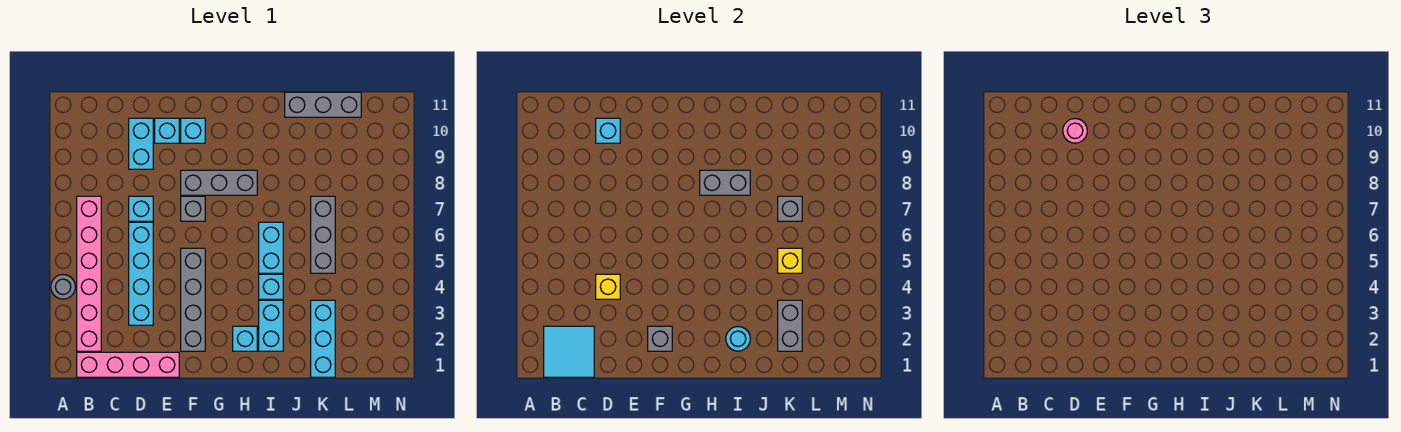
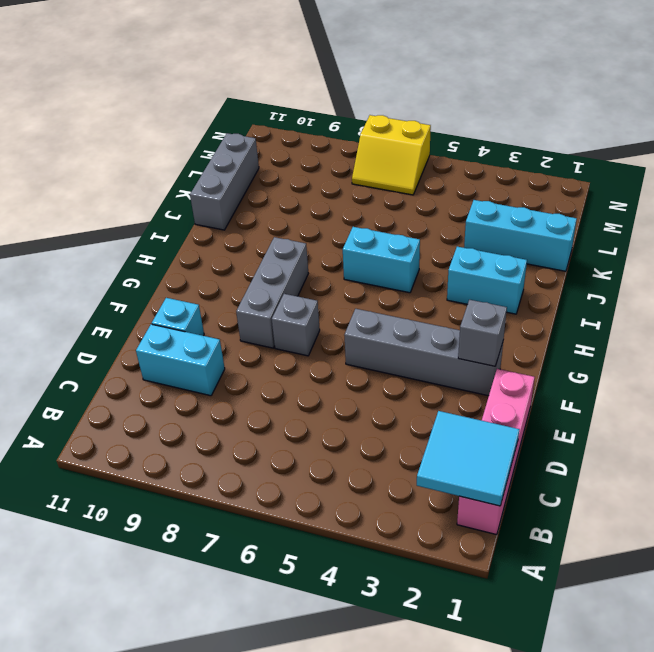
yellow slope M6:N7 level 1 top N -> none
none -> grey round brick A4 level 1
none -> pink brick B2:B7 level 1
none -> cyan brick D3:D6 level 1

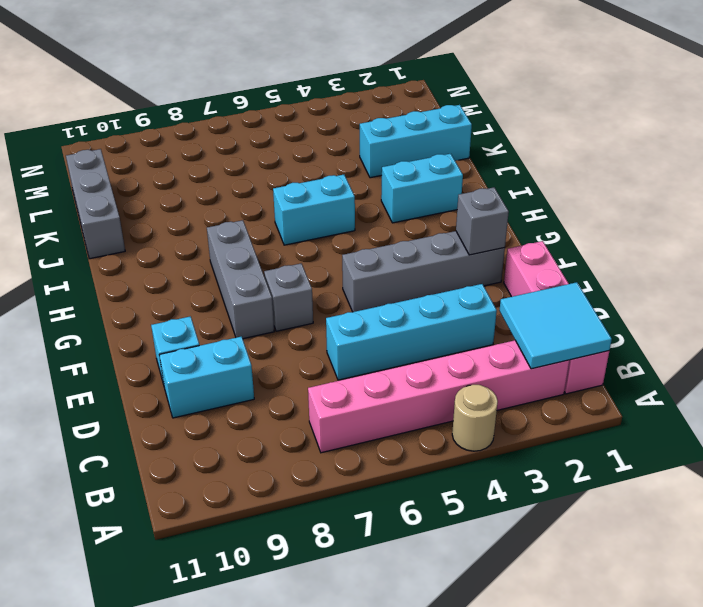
tan round brick A4 level 1 -> grey round brick A4 level 1
none -> cyan brick D7 level 1
none -> cyan brick F10 level 1
none -> cyan brick H2 level 1

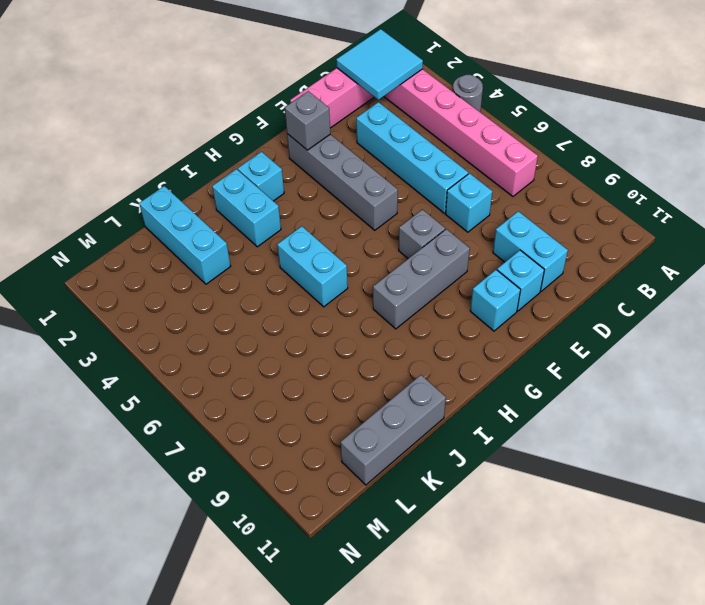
none -> cyan brick I4 level 1
none -> grey brick K5:K7 level 1
none -> yellow brick D4 level 2

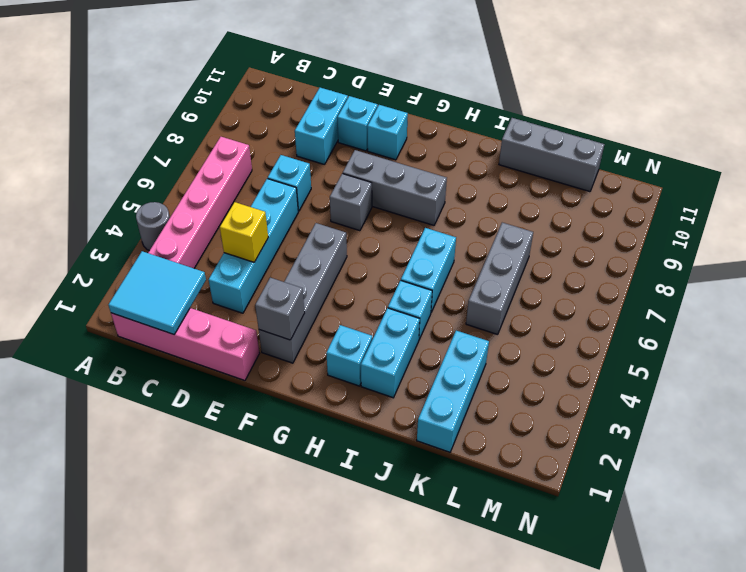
none -> cyan brick D10 level 2
none -> grey brick H8:I8 level 2
none -> cyan round brick I2 level 2

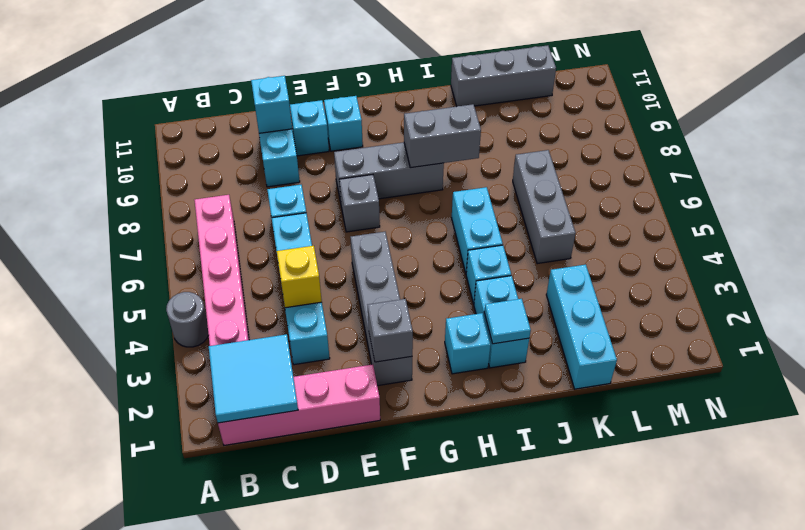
cyan tile I2 level 2 -> cyan round brick I2 level 2
none -> grey brick K2:K3 level 2
none -> yellow brick K5 level 2
none -> grey brick K7 level 2

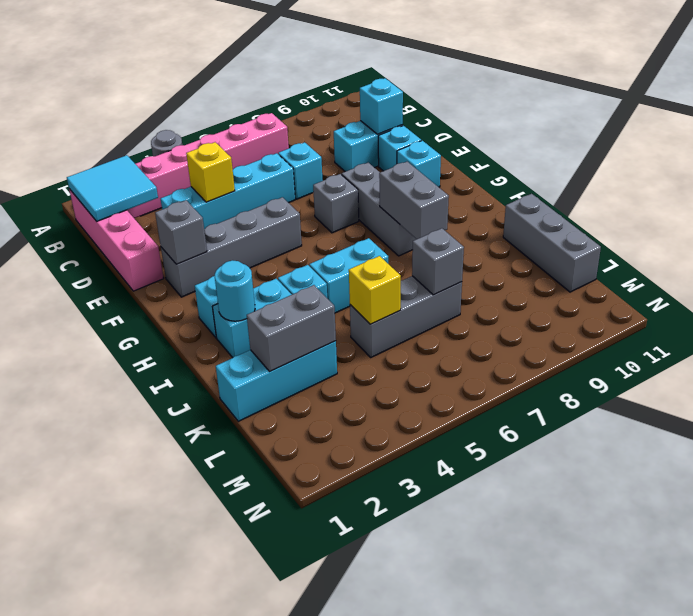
none -> pink round brick D10 level 3

